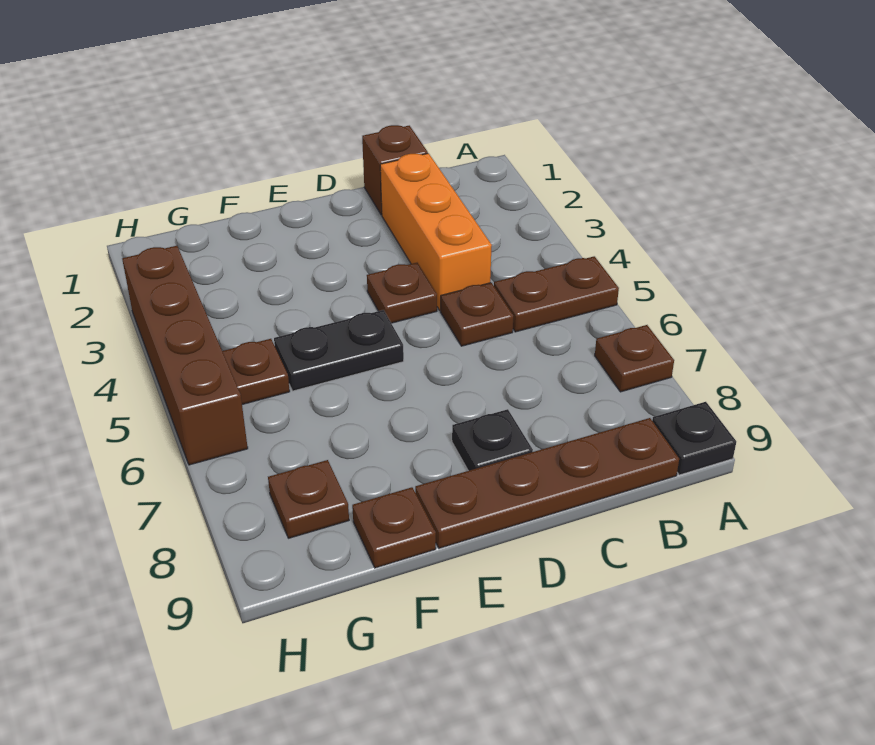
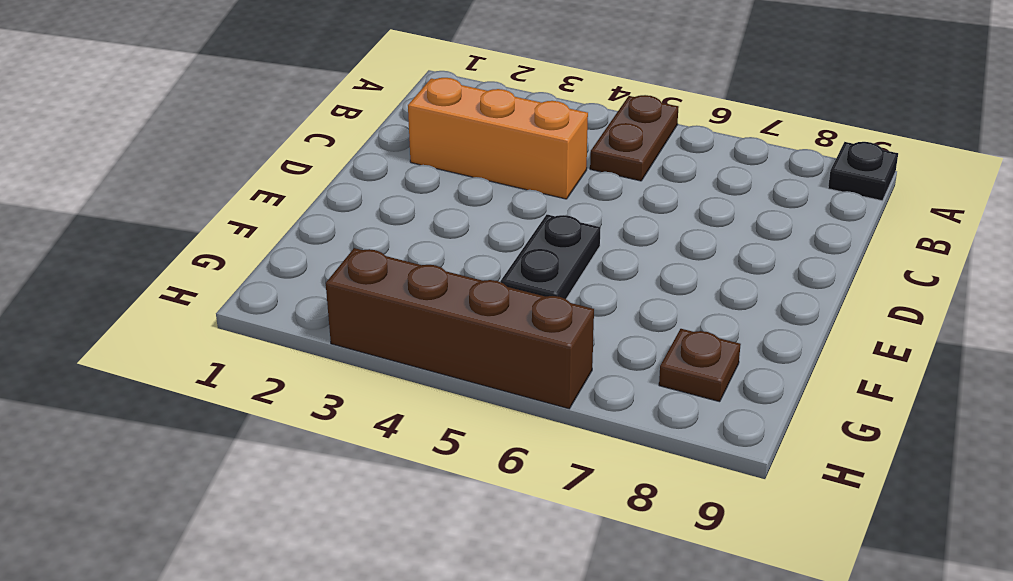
none -> brown plate A7 level 1
none -> brown plate B9:E9 level 1
none -> brown brick C1 level 1

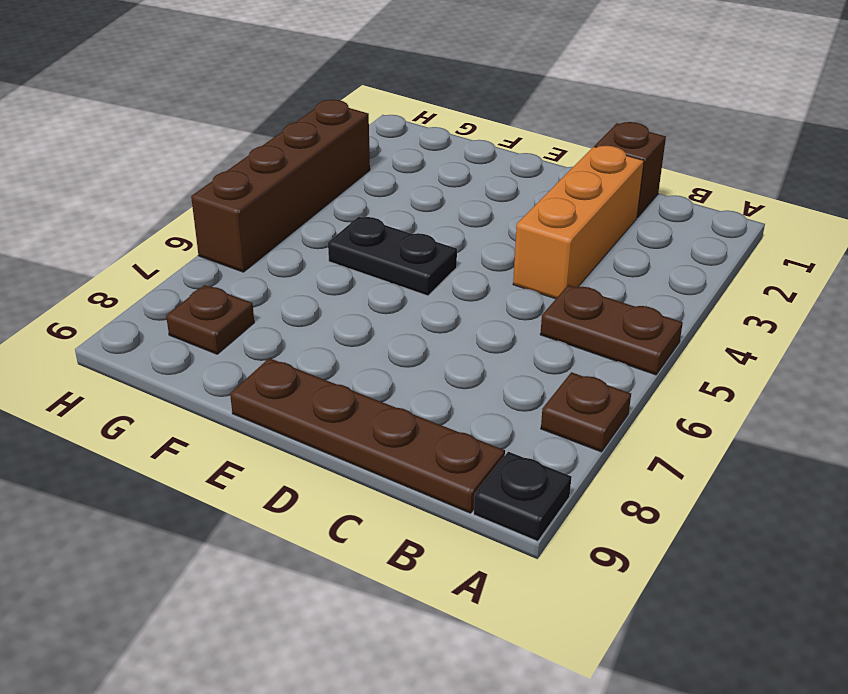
none -> brown plate C5 level 1
none -> brown plate D4 level 1
none -> black plate D8 level 1

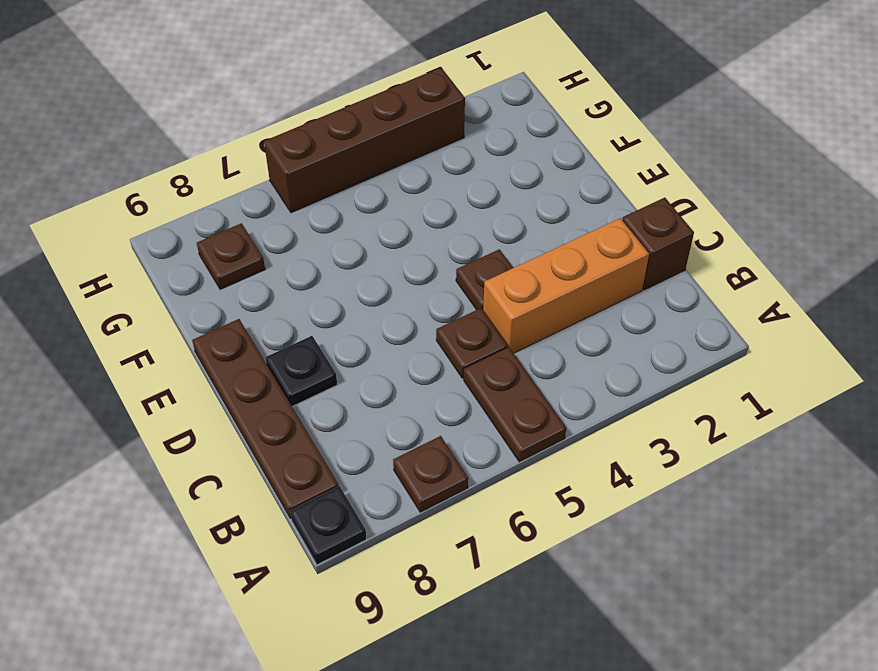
none -> black plate E5:F5 level 1
none -> brown plate F9 level 1
none -> brown plate G5 level 1

